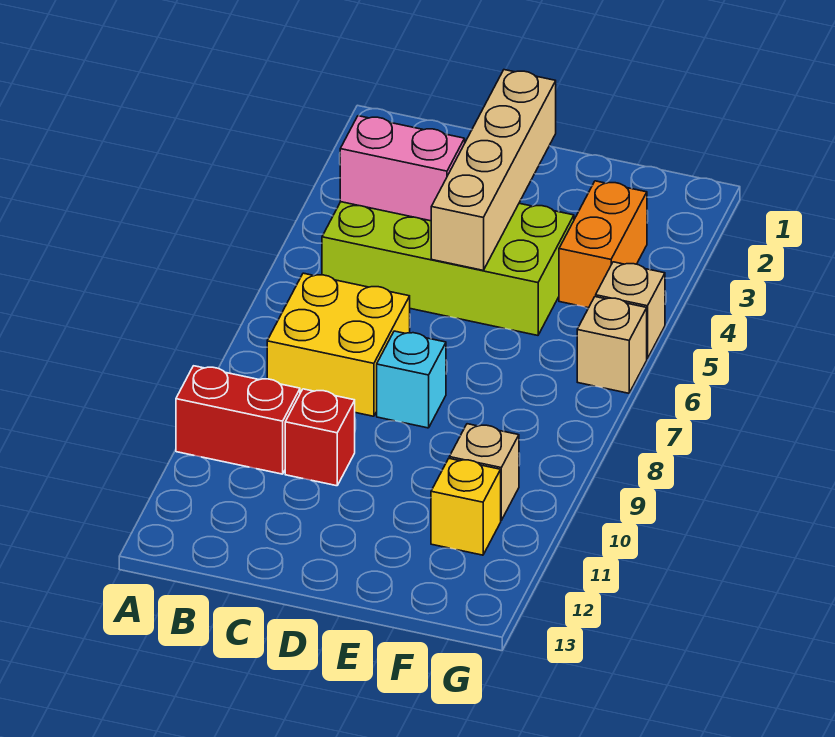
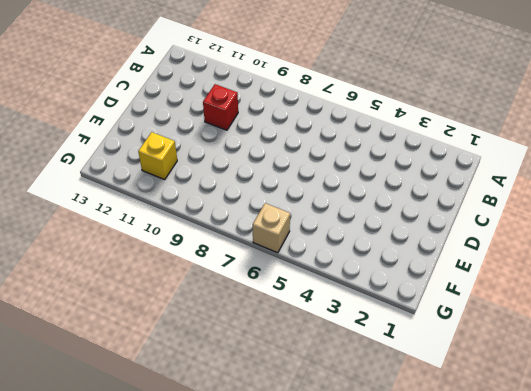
none -> red brick A10:B10 level 1
none -> lime brick B4:E5 level 1
none -> yellow brick B7:C8 level 1

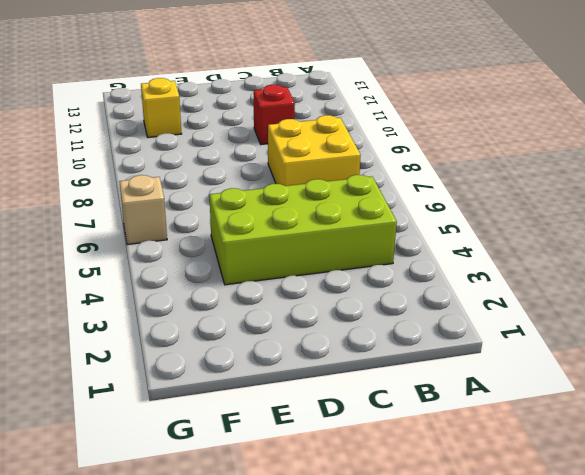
none -> red brick A10:B10 level 1
none -> cyan brick D8 level 1
none -> orange brick F3:F4 level 1

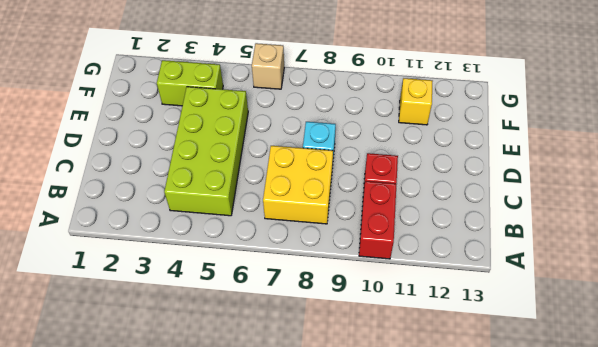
lime brick F3:F4 level 1 -> orange brick F3:F4 level 1
none -> tan brick F10 level 1
none -> tan brick G5 level 1
none -> pink brick B4:C4 level 2

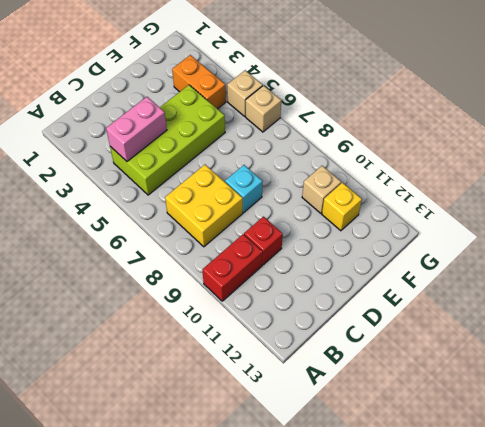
none -> tan brick D2:D5 level 2

